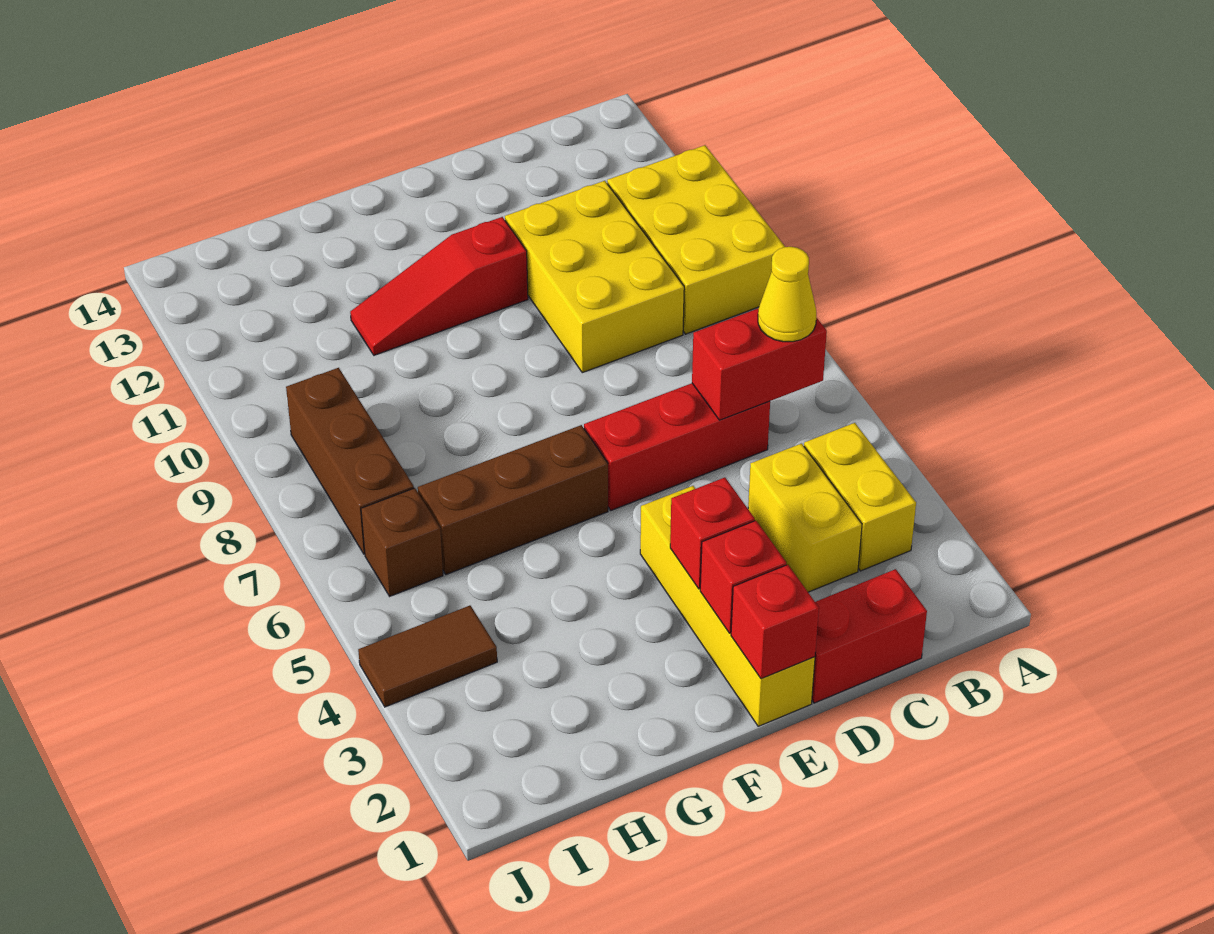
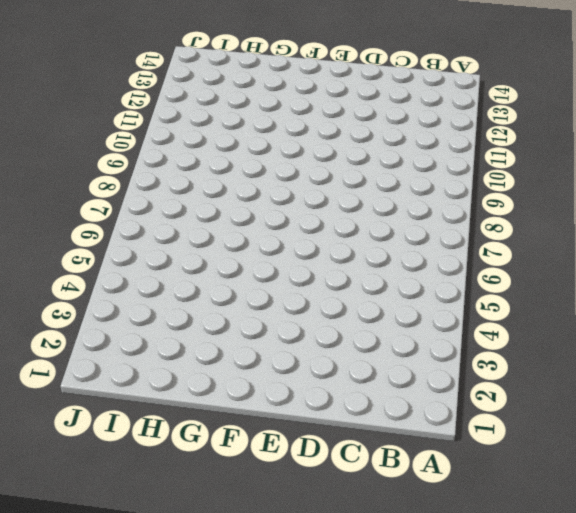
none -> yellow brick A9:B11 level 1
none -> yellow brick B3:B4 level 1
none -> red brick C1:D1 level 1

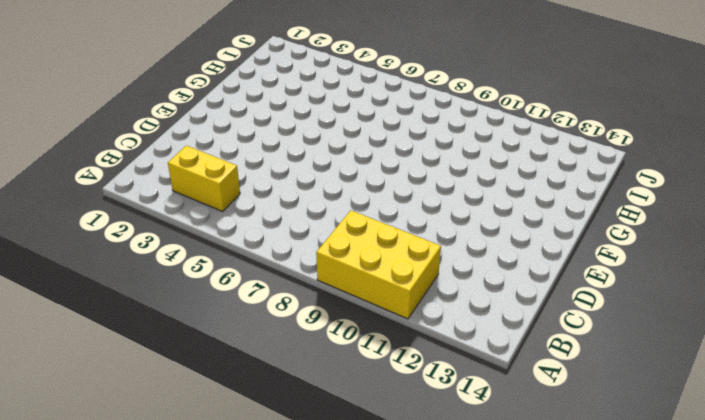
none -> red brick C1:D1 level 1
none -> yellow brick C3:C4 level 1
none -> red brick C6:E6 level 1

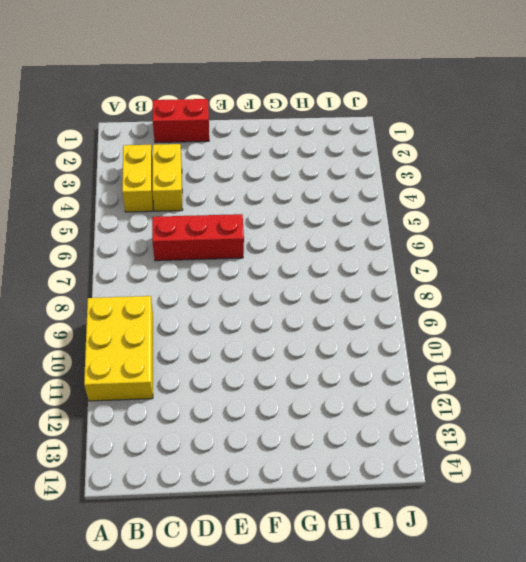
none -> yellow brick C9:D11 level 1
none -> yellow brick E1:E4 level 1
none -> red slope E11:G11 level 1 top E

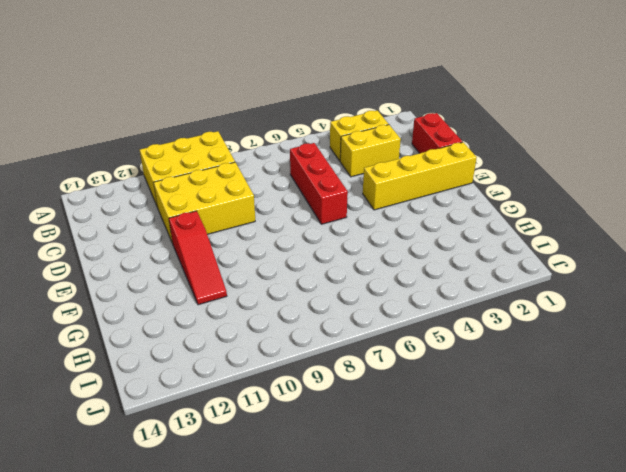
none -> brown brick F6:H6 level 1
none -> brown tile I4:J4 level 1
none -> brown brick I6 level 1

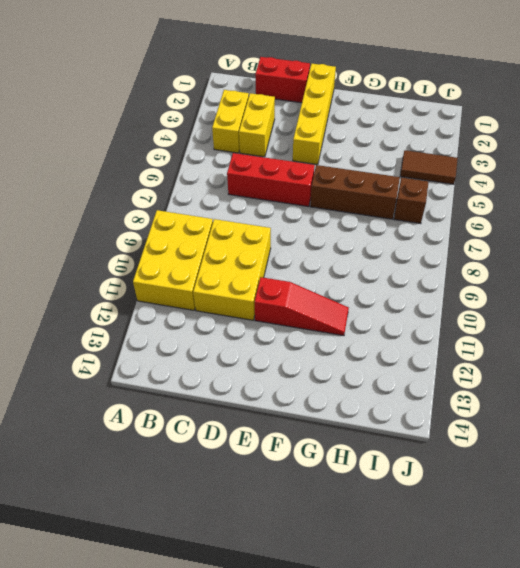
none -> brown brick I7:I9 level 1
none -> red brick B6:C6 level 2
none -> red brick E1 level 2

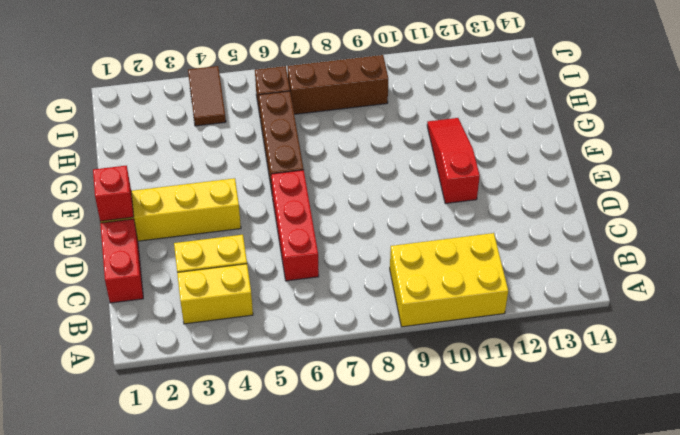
none -> yellow brick C9:D11 level 1
none -> red brick B6:C6 level 2
none -> red brick E2 level 2

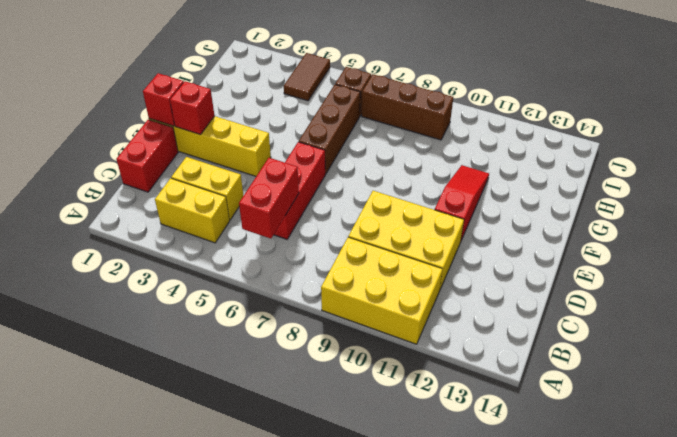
none -> red brick E3 level 2
none -> yellow cone B6 level 3

